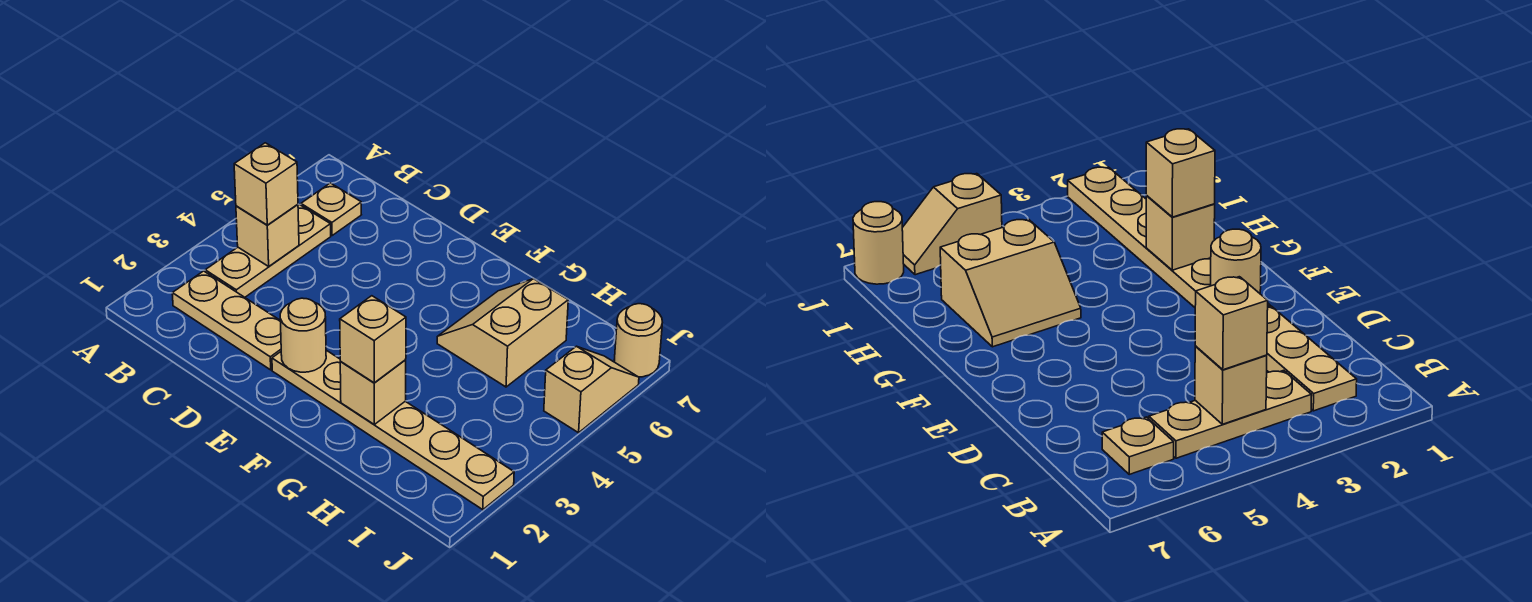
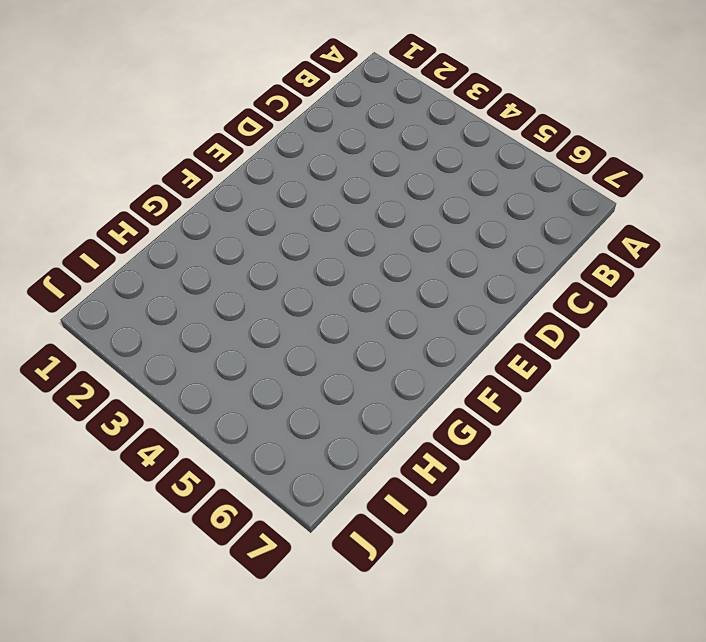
none -> tan plate B2:D2 level 1
none -> tan plate B3:B5 level 1
none -> tan plate B6 level 1

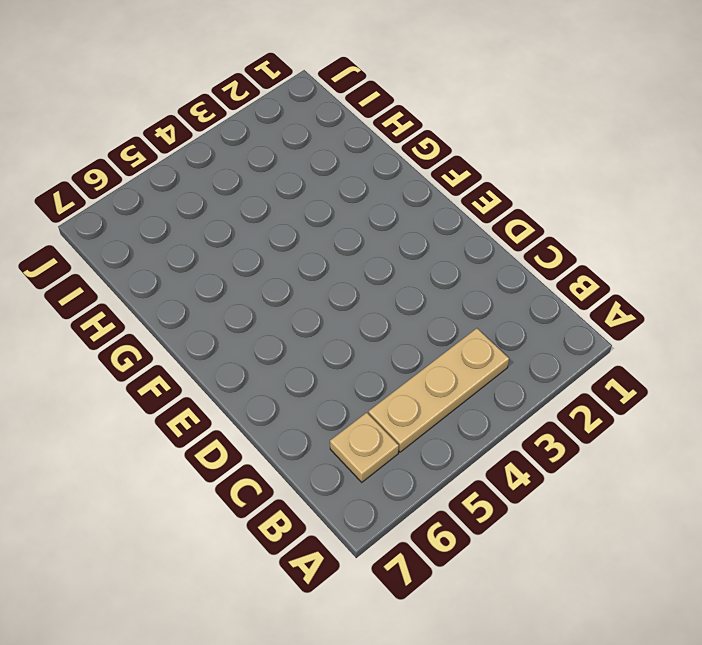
none -> tan plate B2:D2 level 1
none -> tan plate E2:J2 level 1
none -> tan slope G5:H6 level 1 top H

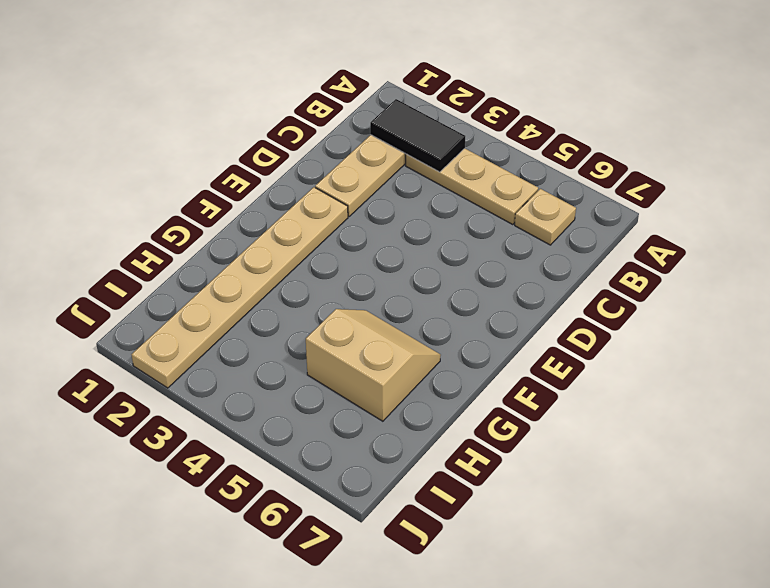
black tile B2:B3 level 2 -> none
none -> tan slope J5:J6 level 1 top 5
none -> tan round brick J7 level 1
none -> tan brick B4 level 2

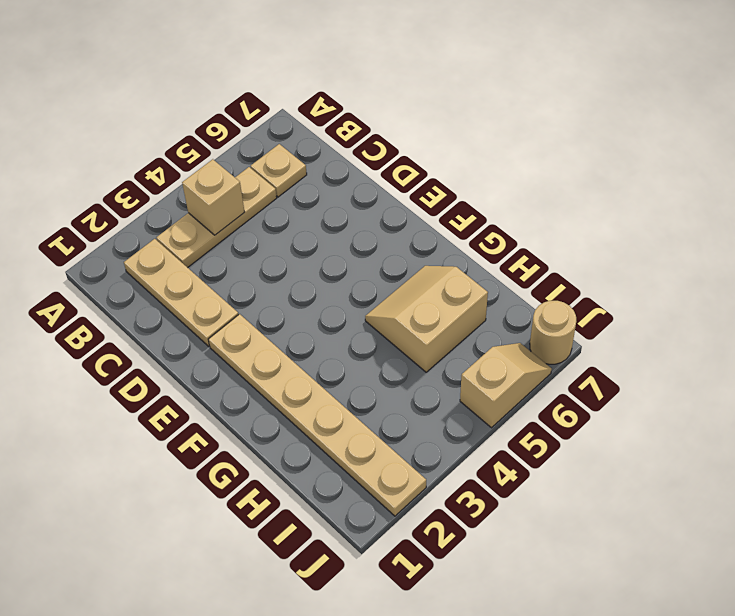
none -> tan round brick E2 level 2
none -> tan brick G2 level 2
none -> tan brick B4 level 3

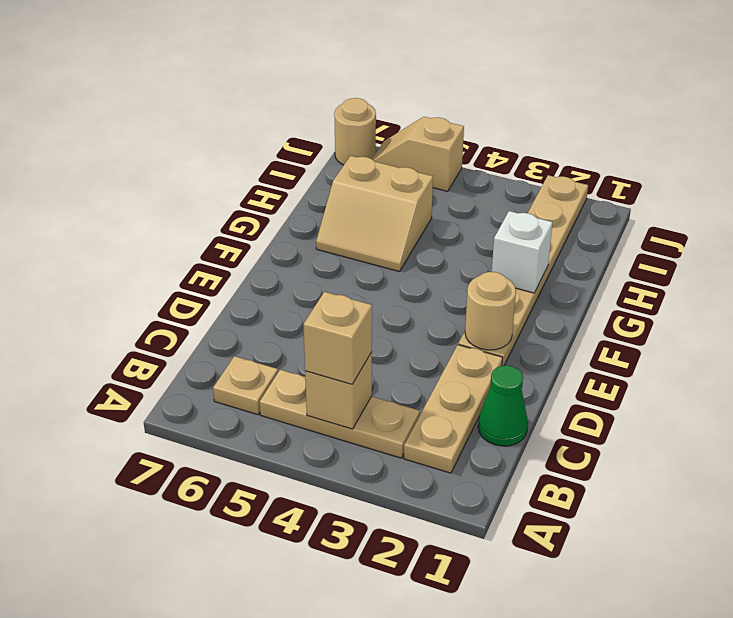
green cone C1 level 1 -> none
white brick G2 level 2 -> tan brick G2 level 2
none -> tan brick G2 level 3

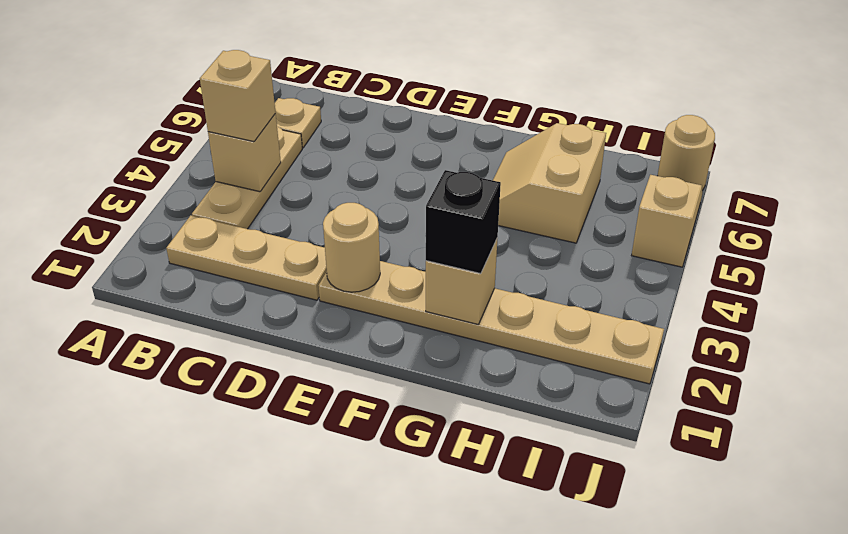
black brick G2 level 3 -> tan brick G2 level 3

